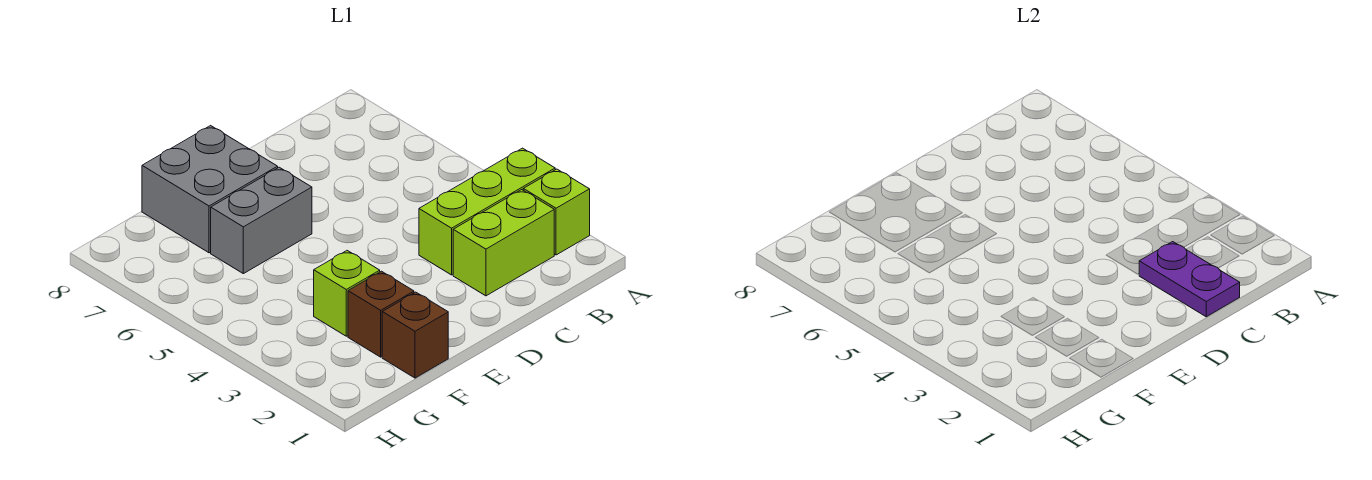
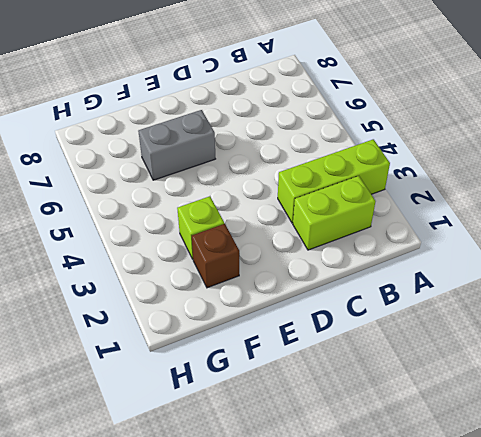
none -> lime brick A2 level 1
none -> grey brick E7:F8 level 1

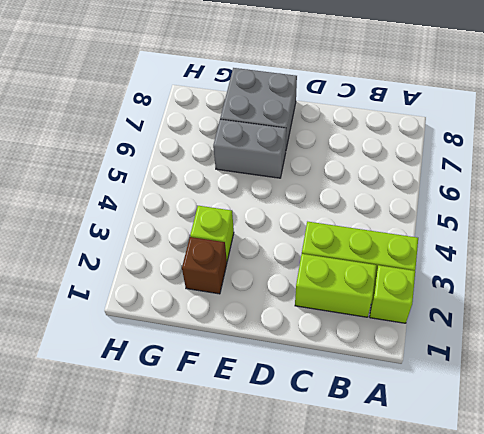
none -> brown brick F1 level 1
none -> purple plate C1:C2 level 2

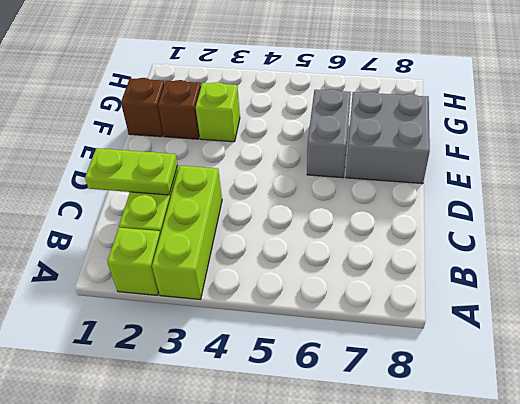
lime plate C1:C2 level 2 -> purple plate C1:C2 level 2

